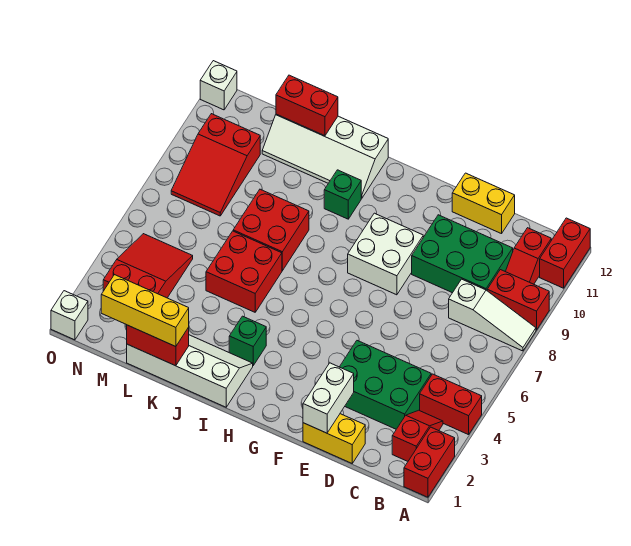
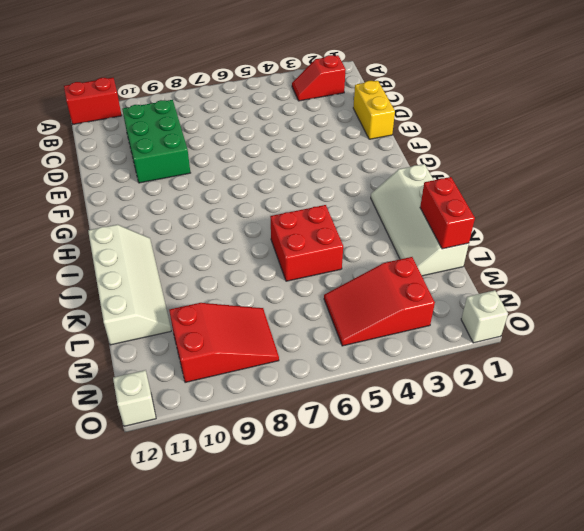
none -> red brick A1:A2 level 1
none -> red brick A4:B4 level 1
none -> white slope A8:C8 level 1 top C

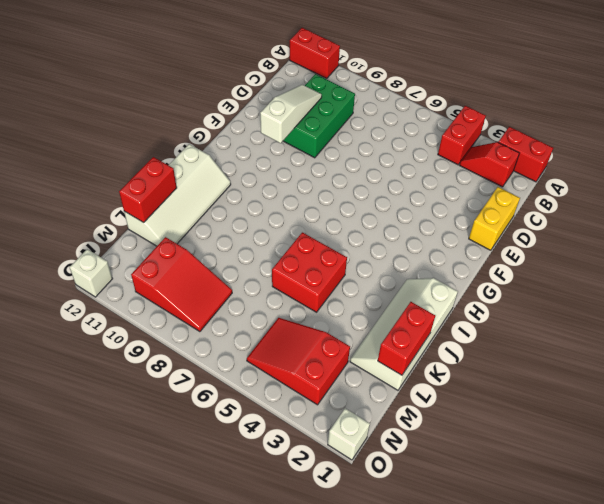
white slope D10:F10 level 2 top F -> white slope A8:C8 level 1 top C
none -> red brick A9:B9 level 1
none -> red slope B10:B11 level 1 top 11
none -> green brick C3:E4 level 1

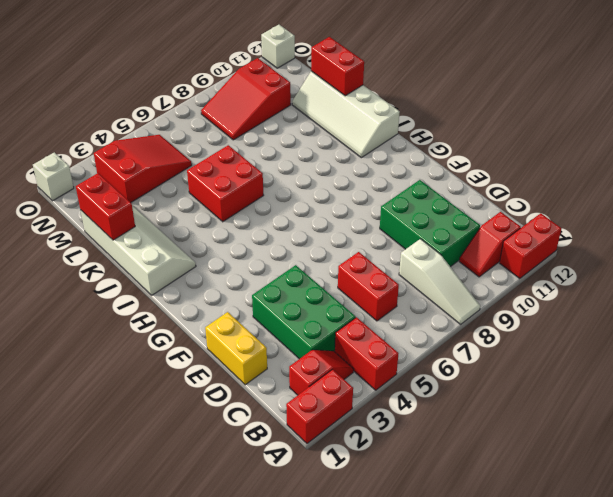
red brick C6:D6 level 1 -> red brick A9:B9 level 1
none -> yellow brick D12:E12 level 1
none -> white brick F8:G9 level 1
none -> green brick I3 level 1

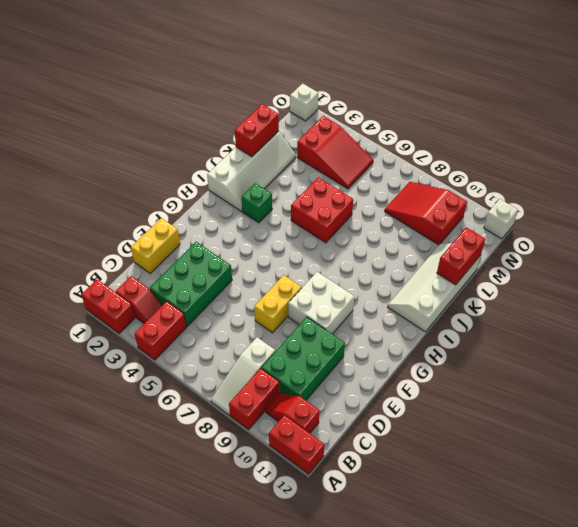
yellow brick E7:F7 level 1 -> yellow brick D12:E12 level 1
none -> green brick I10 level 1
none -> red brick J7:K8 level 1
none -> white brick E1:E2 level 2

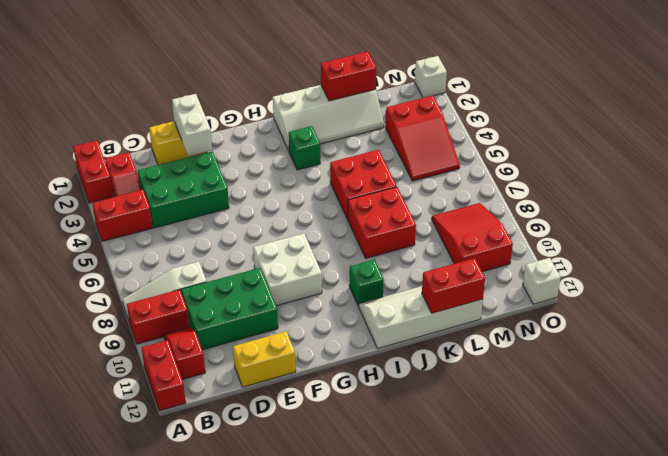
none -> yellow brick K1:M1 level 3

